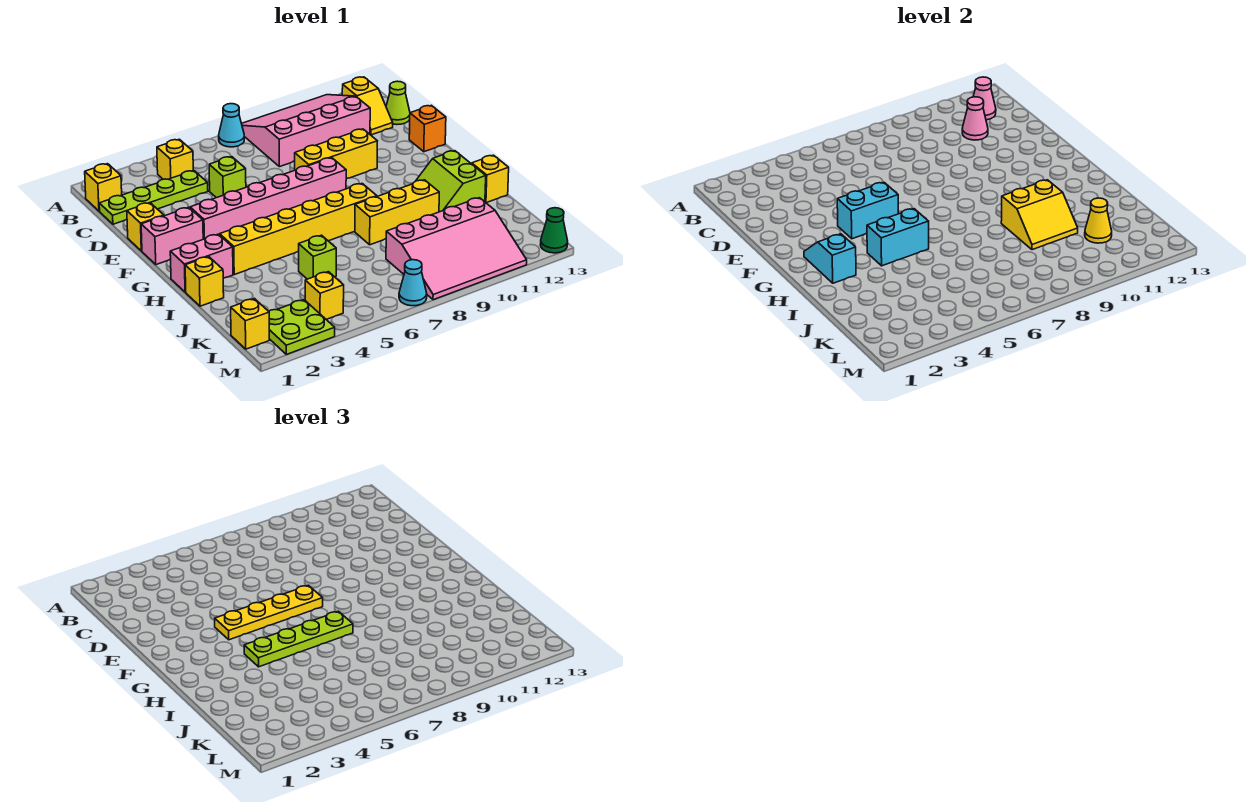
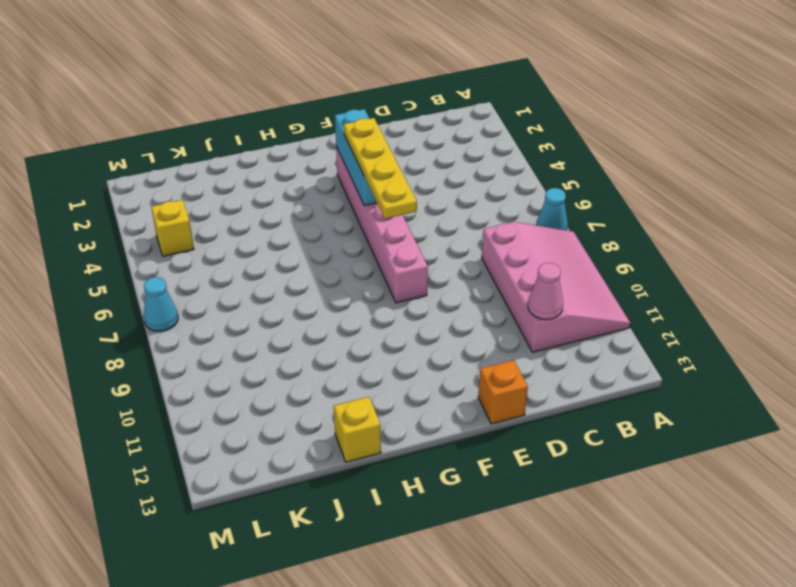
cyan brick F3:F5 level 2 -> cyan brick F4:F5 level 2
none -> yellow brick B1 level 1
none -> yellow brick B4 level 1
none -> yellow slope B12:C12 level 1 top B
none -> lime plate C1:C4 level 1

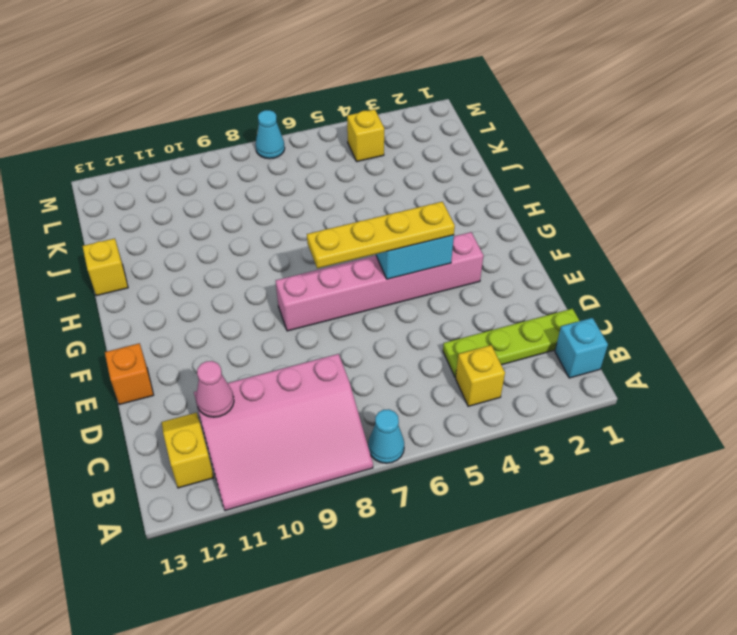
cyan brick B1 level 1 -> yellow brick B1 level 1
none -> lime cone C13 level 1
none -> lime brick D5 level 1
none -> yellow brick E1 level 1
none -> yellow brick E8:E10 level 1

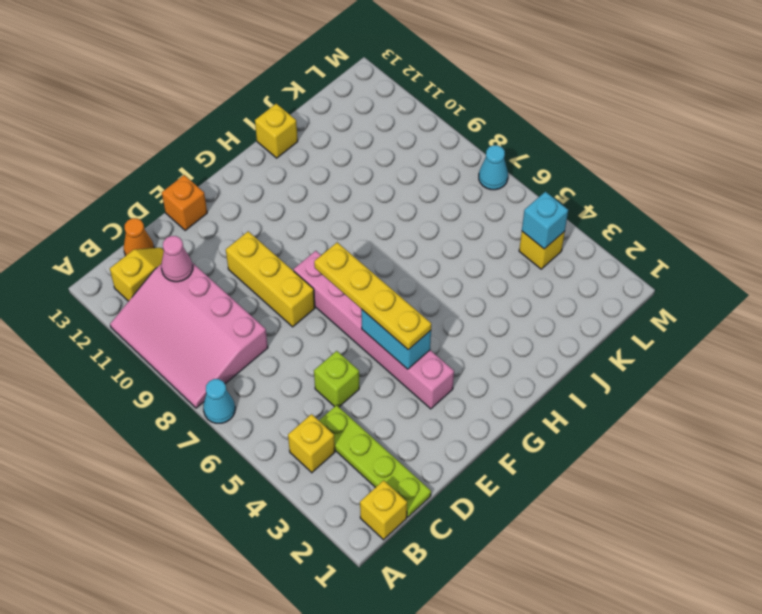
orange cone C13 level 1 -> lime cone C13 level 1
cyan brick L4 level 2 -> none
none -> yellow brick E1 level 1
none -> pink brick F1:F2 level 1
none -> pink brick H1:H2 level 1
none -> yellow brick H3:H8 level 1

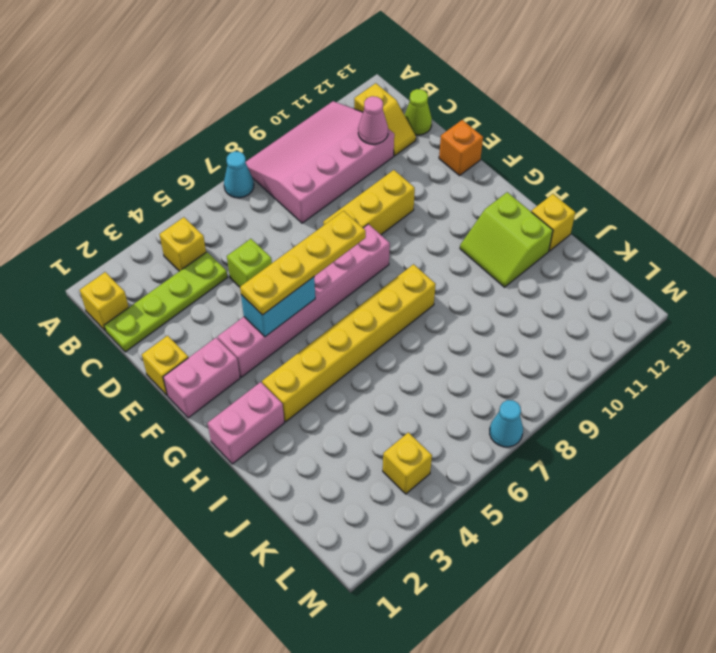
none -> yellow brick I1 level 1
none -> yellow brick I8:I10 level 1
none -> lime brick J5 level 1
none -> pink slope K8:M11 level 1 top K

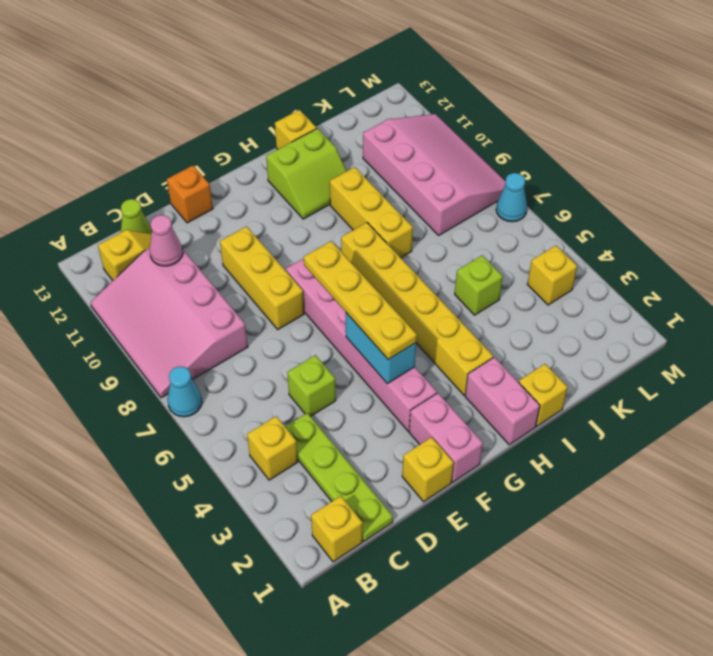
none -> yellow brick L1 level 1
none -> lime plate L2:M3 level 1
none -> green cone M13 level 1
none -> pink cone B12 level 2

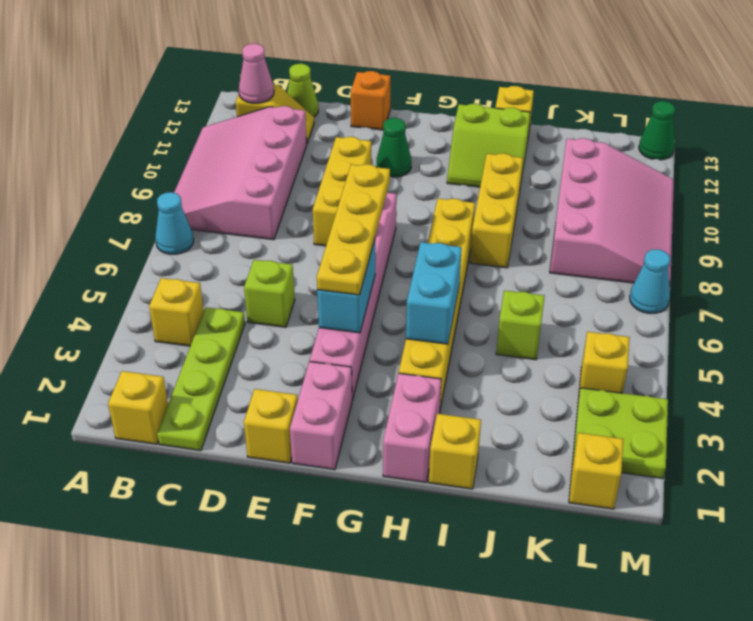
green cone F11 level 1 -> none
none -> pink cone C11 level 2
none -> cyan slope G2:H2 level 2 top H
none -> yellow slope I9:J10 level 2 top I
none -> yellow cone K11 level 2

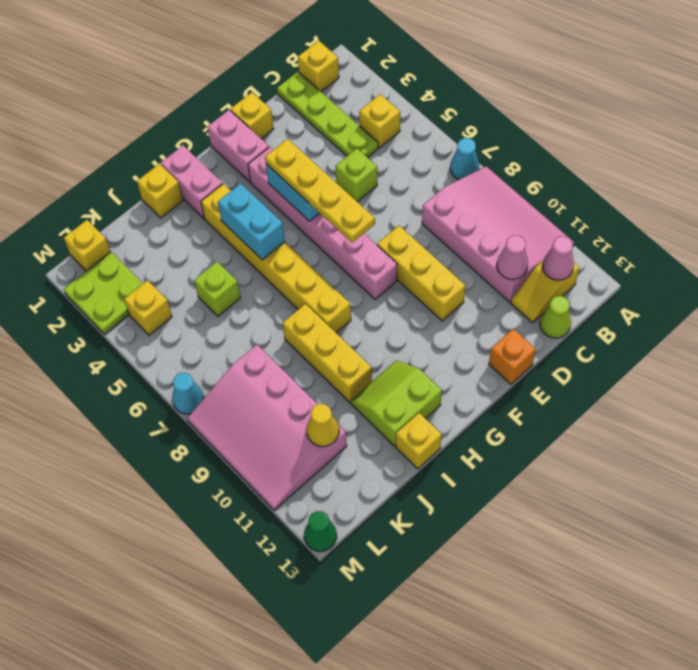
none -> cyan slope G2:H2 level 2 top H
none -> yellow slope I9:J10 level 2 top I
none -> lime plate H4:H7 level 3

